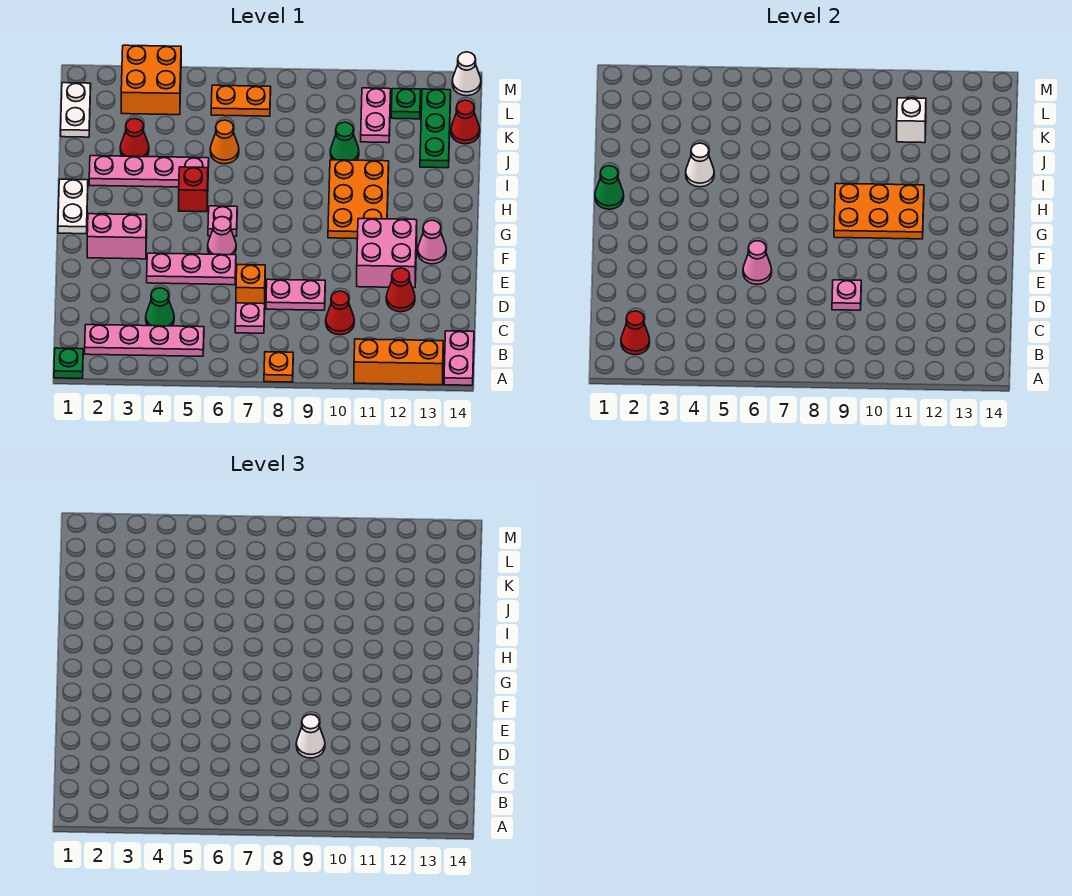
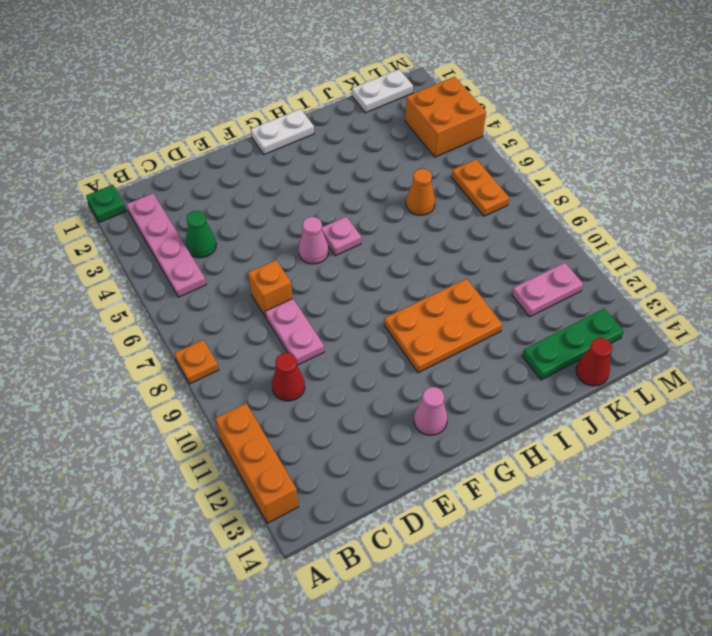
none -> pink plate A14:B14 level 1
none -> pink plate C7 level 1
none -> red cone D12 level 1
none -> pink plate E4:E6 level 1

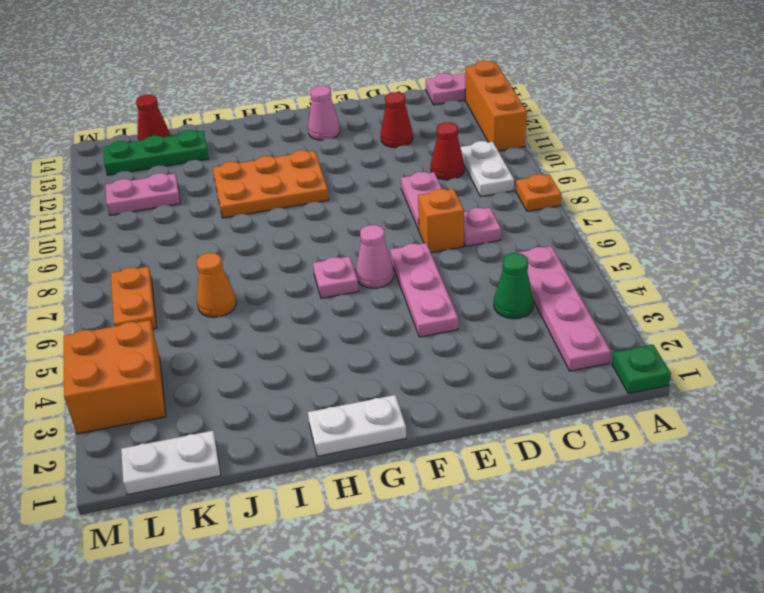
white plate B9:B10 level 1 -> none
none -> pink brick E11:F12 level 1
none -> pink brick F2:F3 level 1
none -> red brick H5 level 1
none -> pink plate I2:I5 level 1

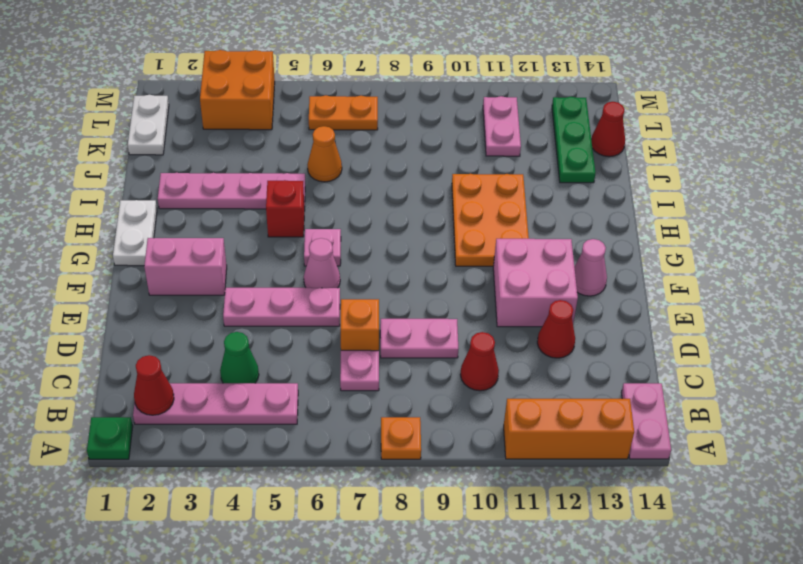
none -> red cone J3 level 1
none -> green cone J10 level 1
none -> green plate L12 level 1
none -> white cone M14 level 1

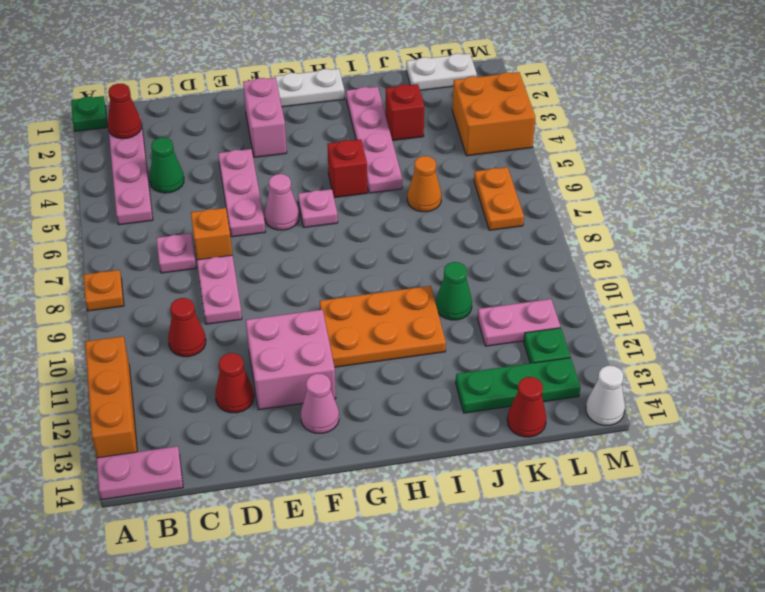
red brick J3 level 1 -> red cone J3 level 1
none -> pink plate D9 level 2
none -> pink cone E6 level 2
none -> orange plate G9:H11 level 2
none -> green cone H1 level 2

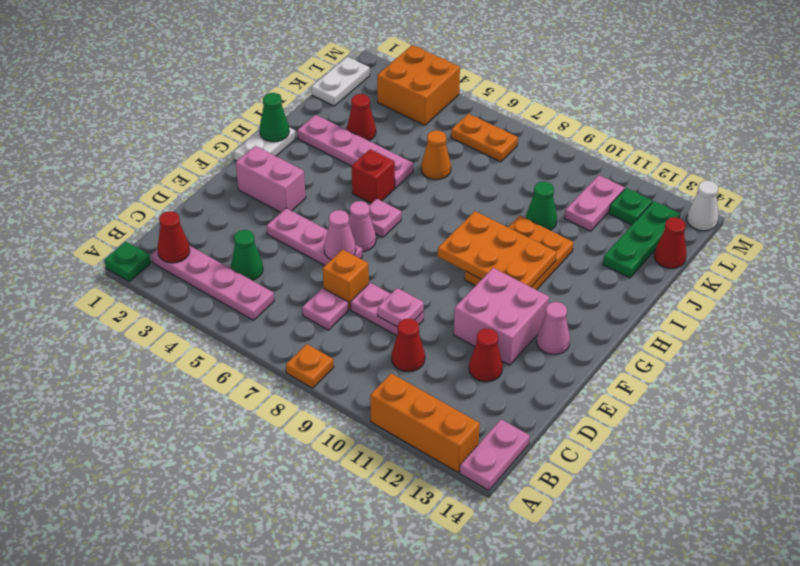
none -> white cone I4 level 2
none -> white brick K11 level 2
none -> white cone D9 level 3

